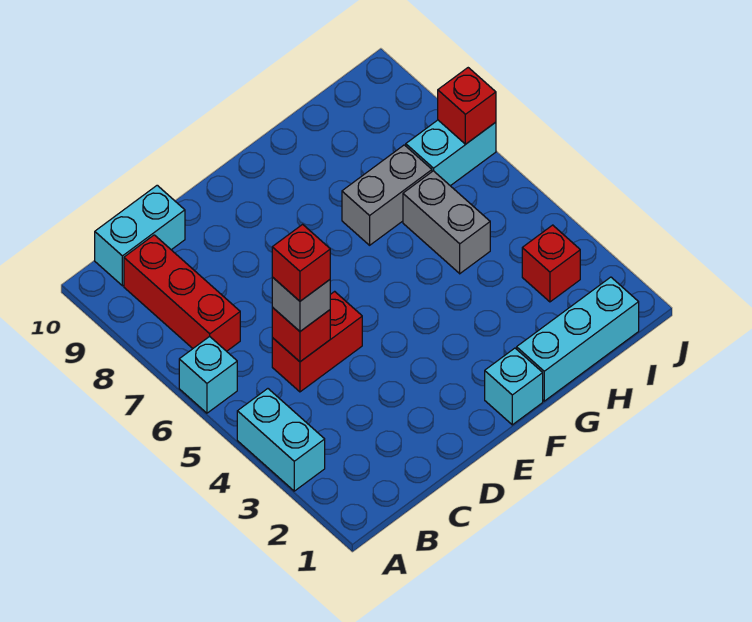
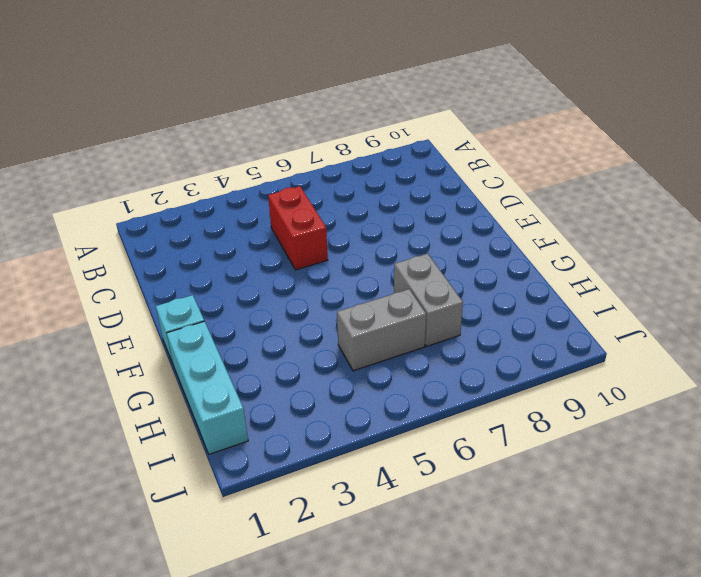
none -> cyan brick A3:A4 level 1
none -> cyan brick A6 level 1
none -> red brick B7:B9 level 1

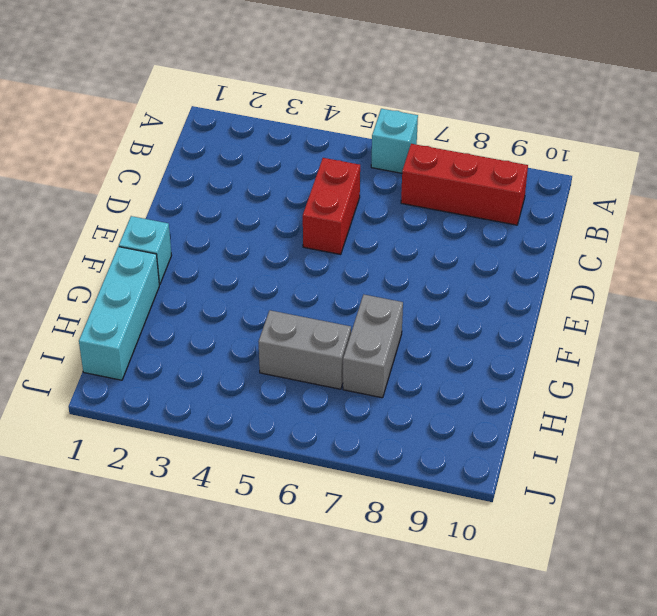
none -> cyan brick A3:A4 level 1
none -> cyan brick B10:C10 level 1
none -> red brick I3 level 1

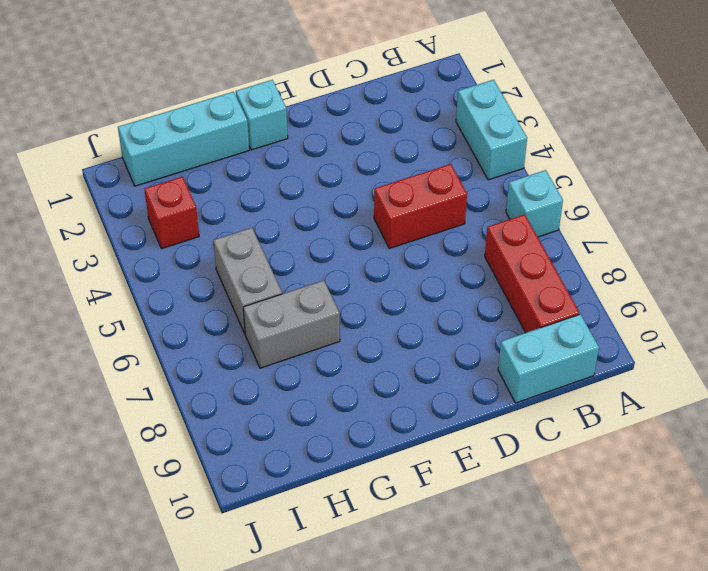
none -> cyan brick I7:J7 level 1
none -> red brick C5 level 2
none -> red brick J7 level 2

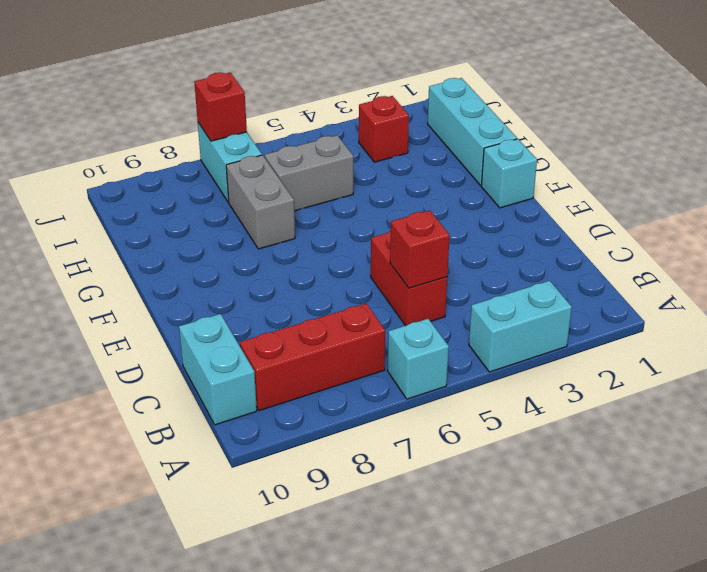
none -> grey brick C5 level 3
none -> red brick C5 level 4

